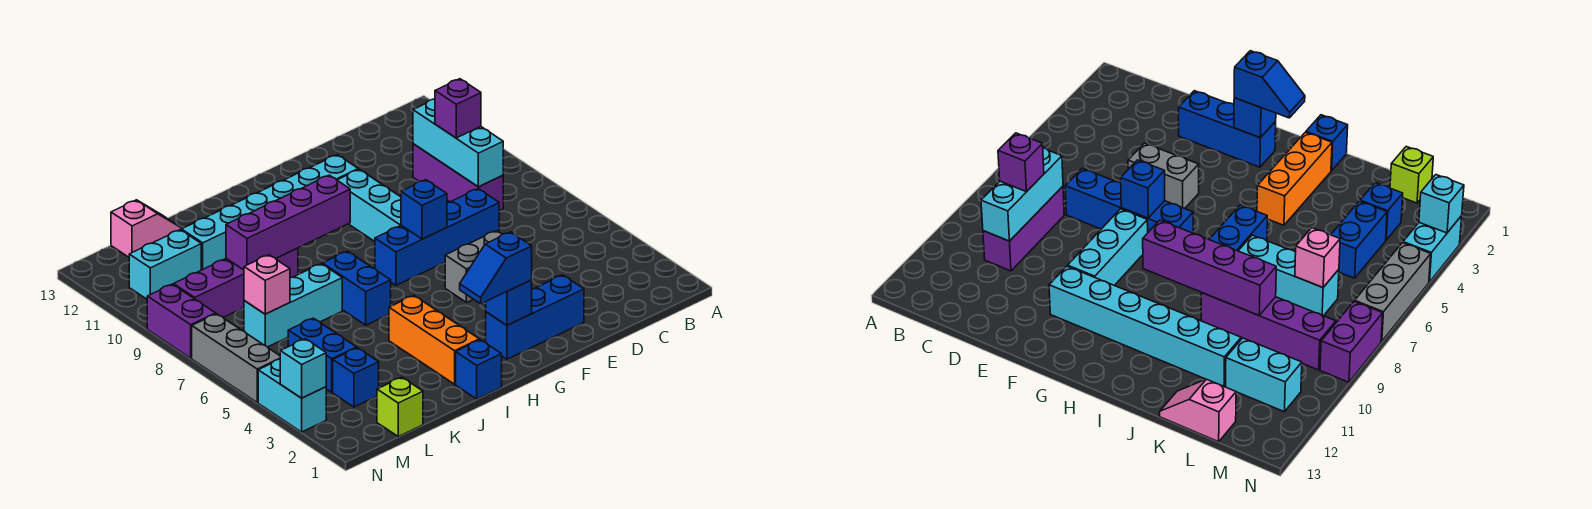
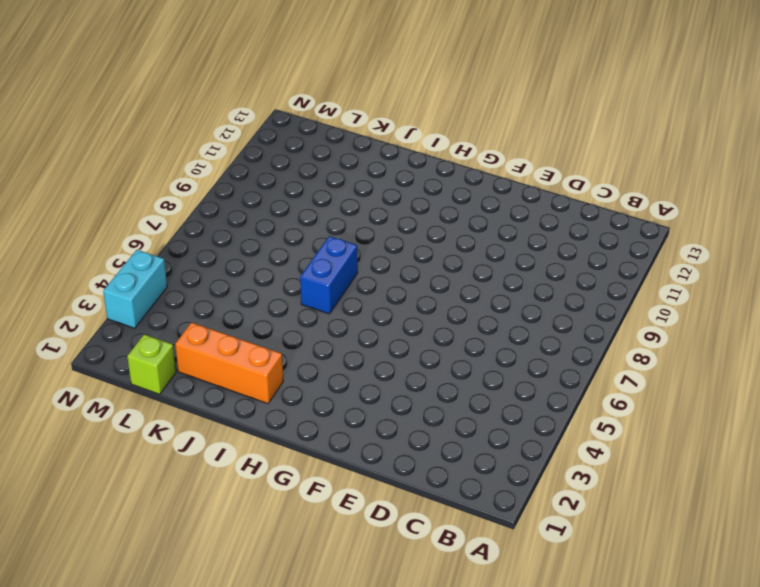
orange brick I2:K2 level 1 -> orange brick I2:I4 level 1
none -> purple brick C8:C10 level 1
none -> blue brick D7:G7 level 1
none -> blue brick E2:G2 level 1

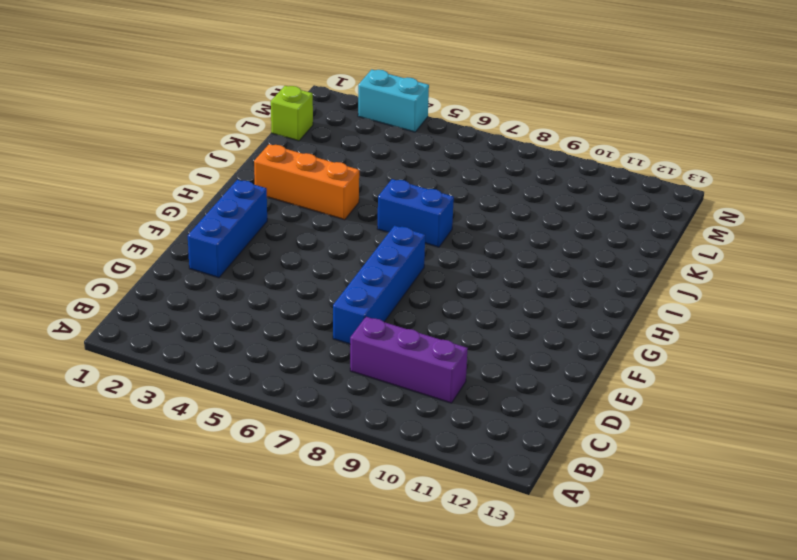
none -> grey brick E5:F5 level 1
none -> cyan brick F8:F10 level 1
none -> cyan brick F11:K11 level 1

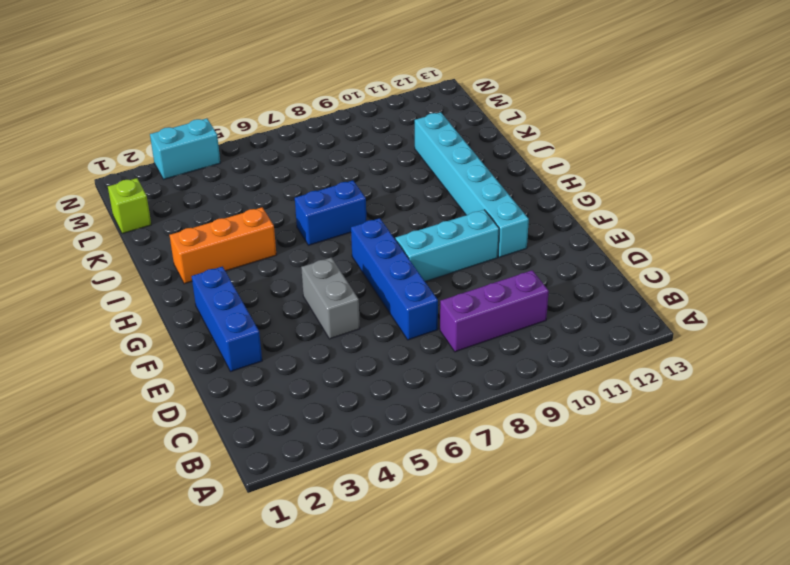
none -> blue brick I1 level 1
none -> cyan brick J7:L7 level 1
none -> purple brick J9:M9 level 1

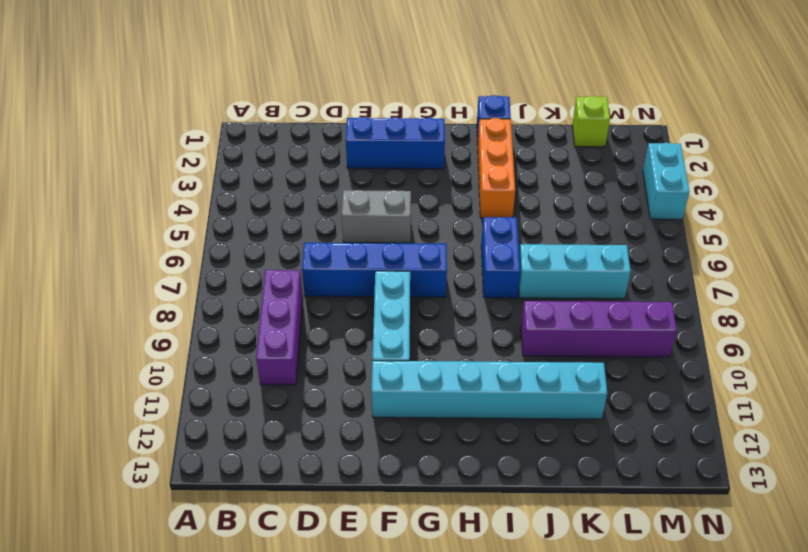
none -> pink slope K13:L13 level 1 top L
none -> blue brick L3 level 1
none -> blue brick L4:L5 level 1

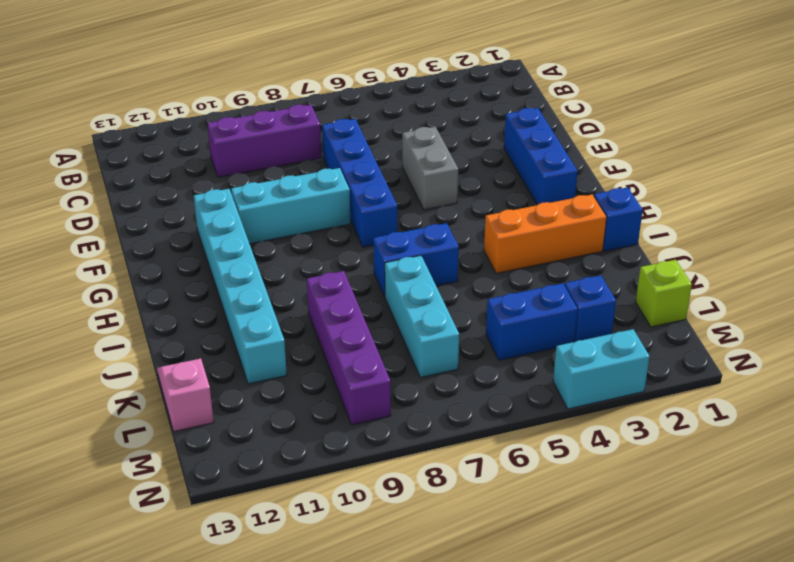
none -> cyan brick L11:M11 level 1
none -> grey brick N5:N7 level 1
none -> purple brick N8:N9 level 1

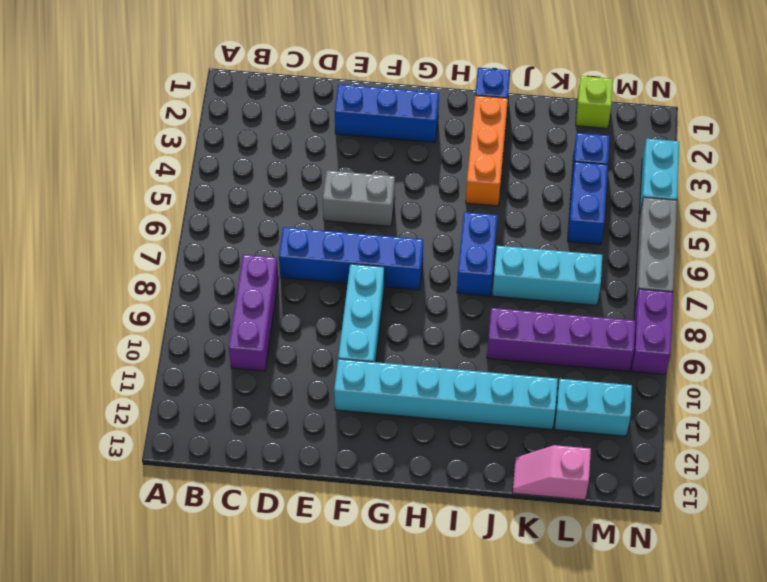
none -> cyan brick C8:C10 level 2
none -> blue brick F7 level 2
none -> blue brick G2 level 2

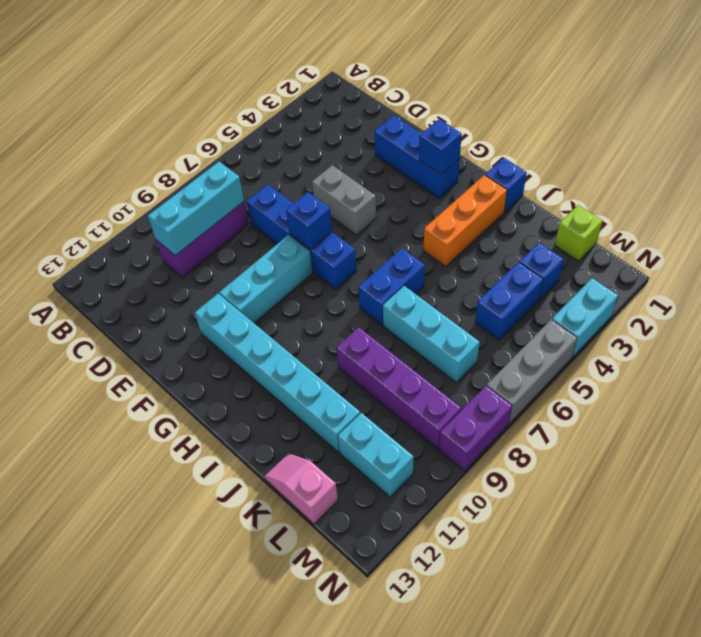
none -> purple brick H9:K9 level 2
none -> pink brick L7 level 2
none -> cyan brick N3 level 2

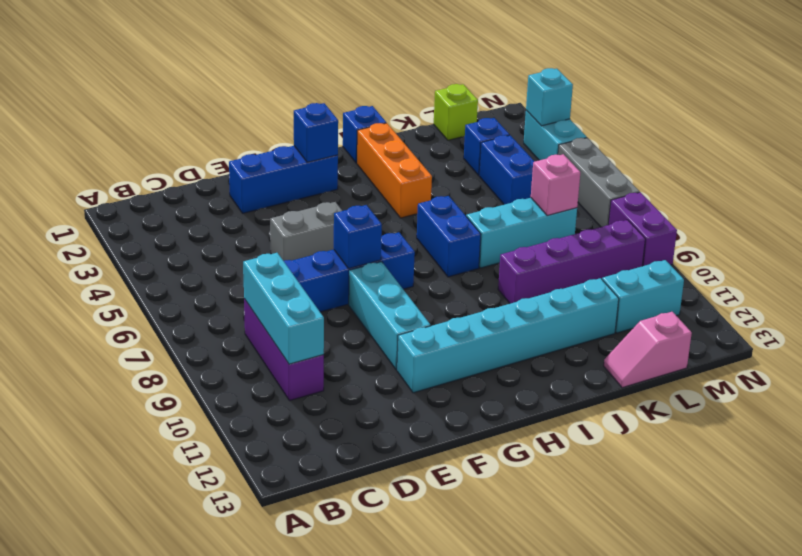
none -> purple brick H9:K9 level 2
none -> purple brick C9 level 3
none -> blue slope G2:H2 level 3 top G

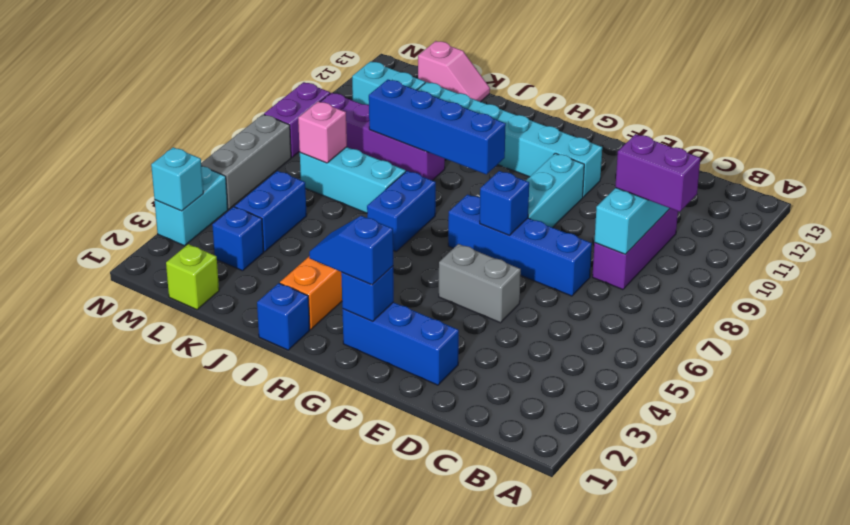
purple brick B9:C9 level 3 -> purple brick C9 level 3
blue brick H9:K9 level 2 -> purple brick H9:K9 level 2

